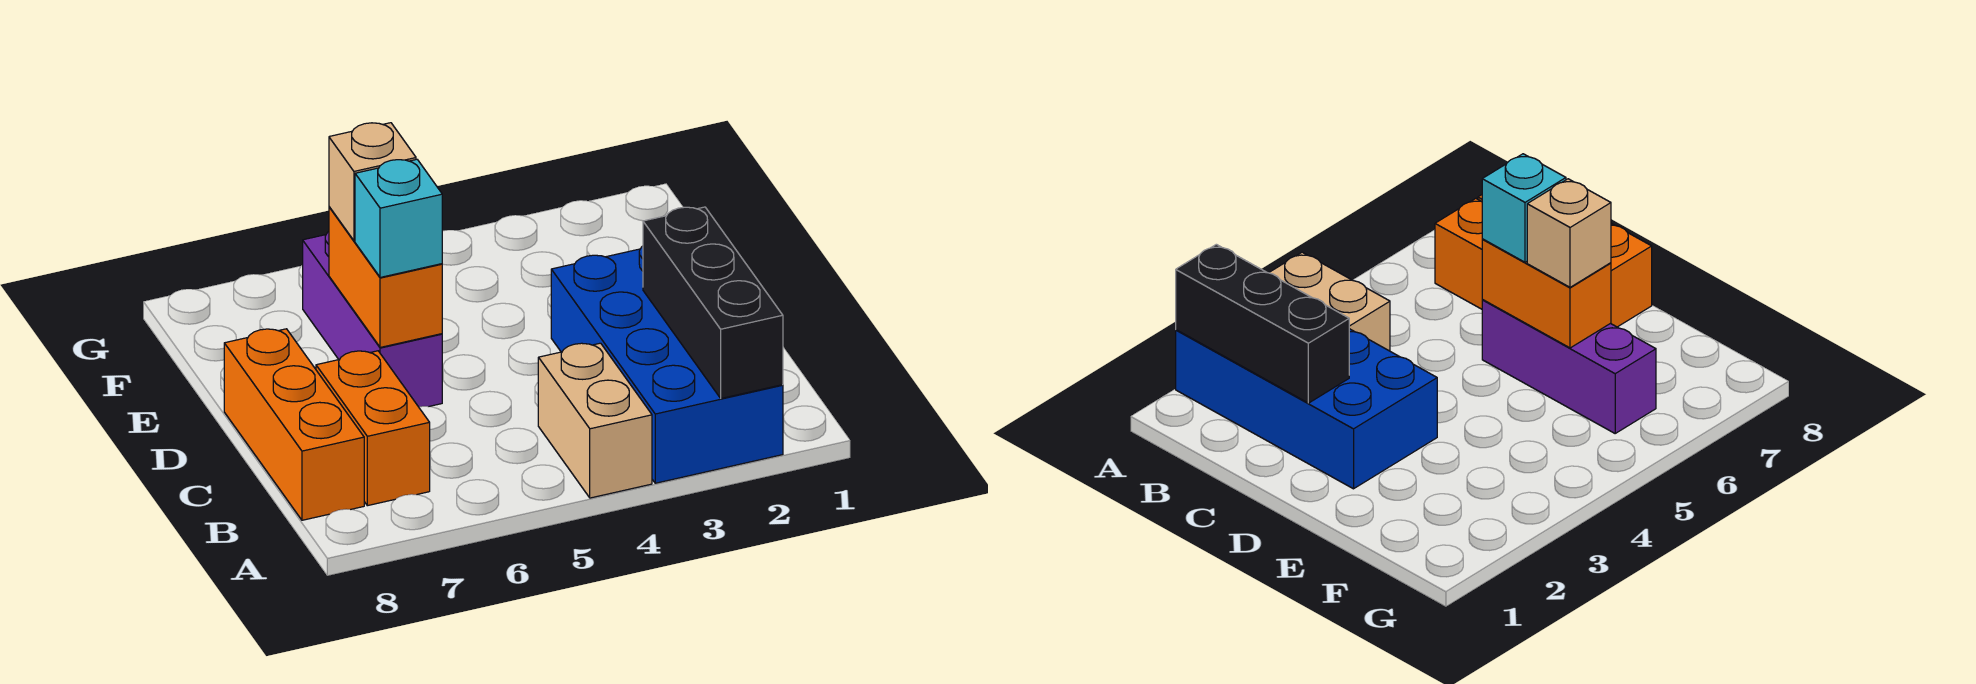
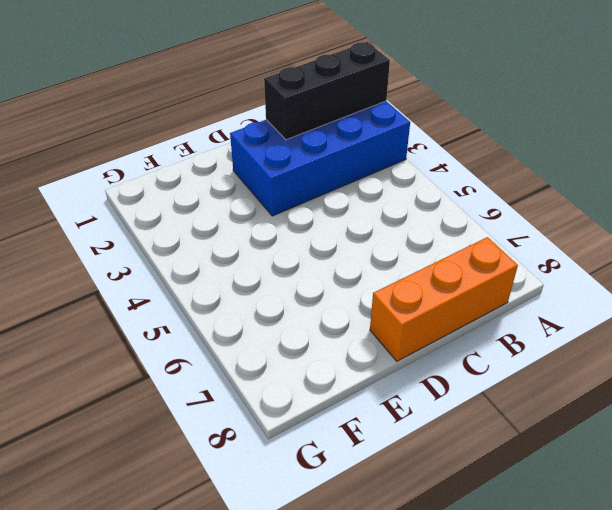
none -> tan brick A4:B4 level 1
none -> orange brick B7:C7 level 1

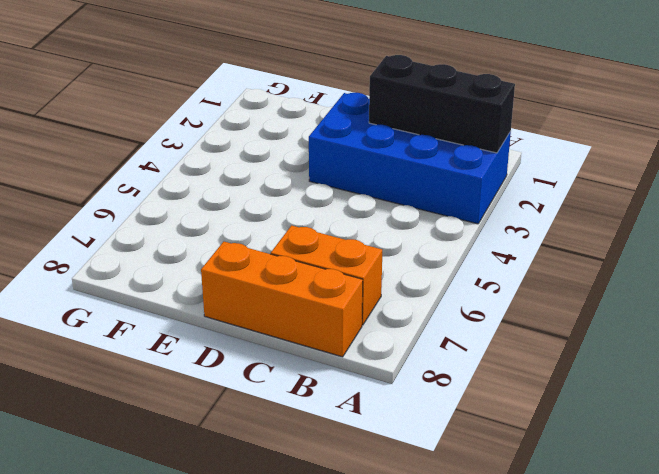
none -> tan brick A4:B4 level 1
none -> purple brick D6:F6 level 1

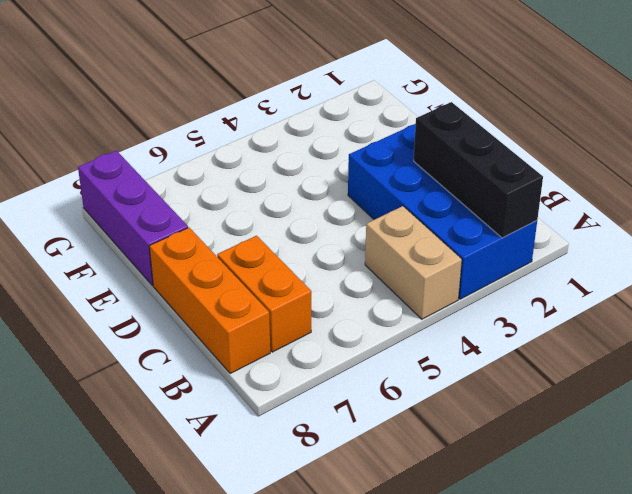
purple brick E8:G8 level 1 -> purple brick D6:F6 level 1
none -> orange brick D6:E6 level 2
none -> cyan brick D6 level 3

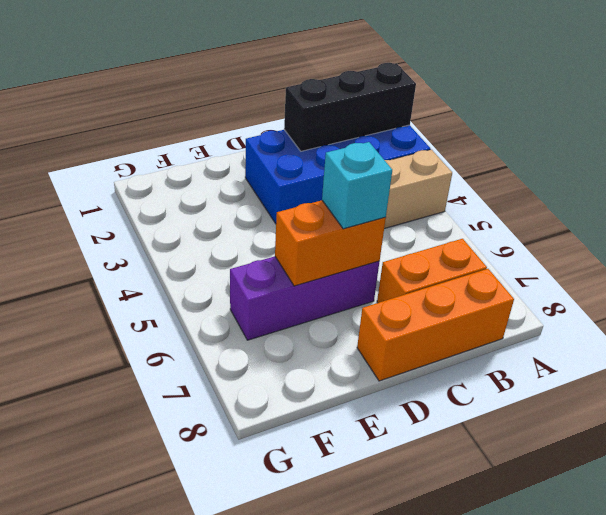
none -> tan brick E6 level 3

